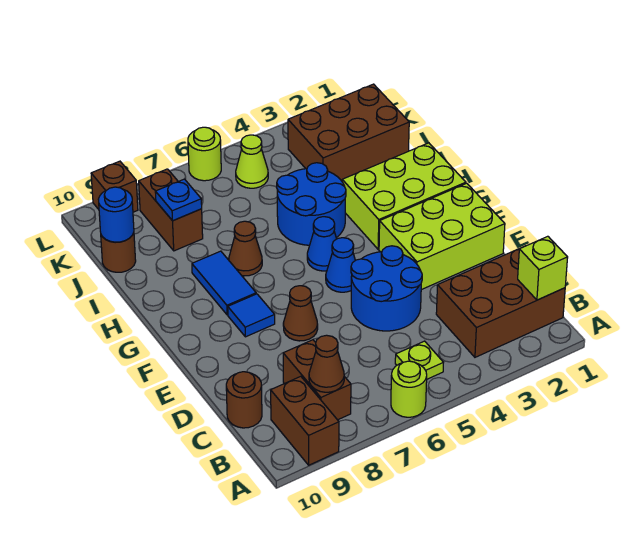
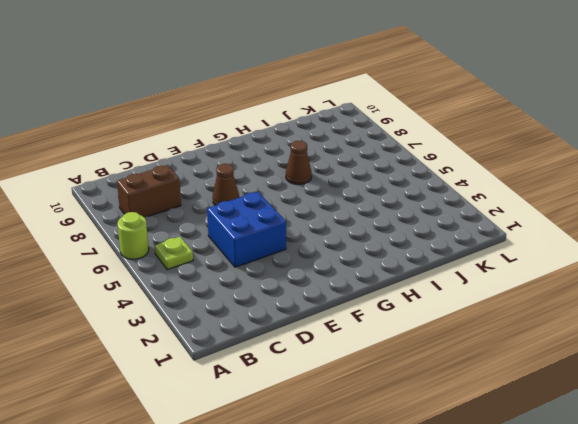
blue brick D4:E5 level 1 -> blue round brick D4:E5 level 1
none -> brown brick A9:B9 level 1
none -> brown brick B1:C3 level 1
none -> brown round brick C10 level 1

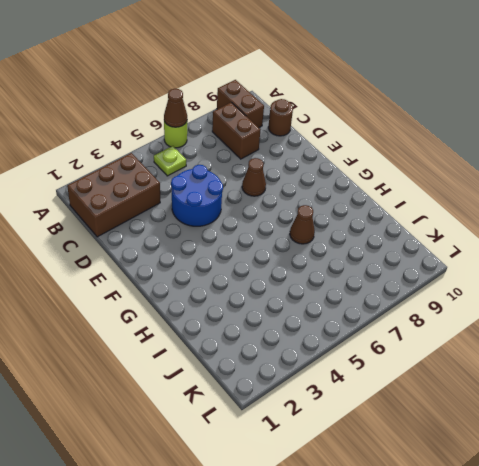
brown cone A6 level 2 -> brown cone B8 level 2
none -> lime brick E1:F3 level 1
none -> blue cone F5 level 1
none -> blue tile F8 level 1

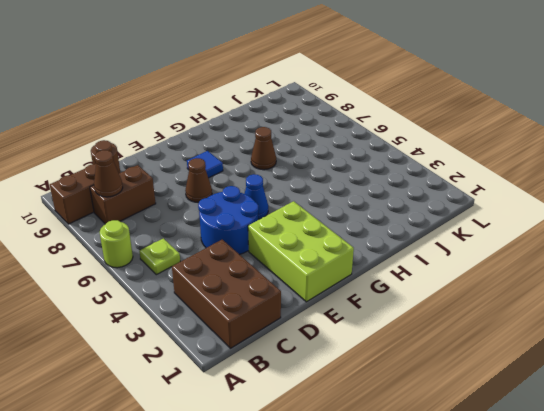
none -> lime brick G1:H3 level 1
none -> blue cone G5 level 1
none -> blue tile G8:H8 level 1

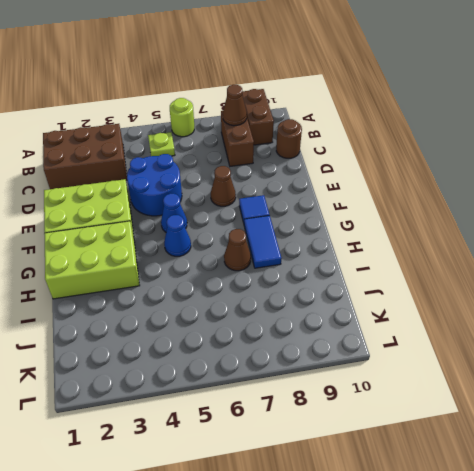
none -> blue round brick H4:I5 level 1
none -> brown brick J1:K3 level 1
none -> brown brick J8:K8 level 1

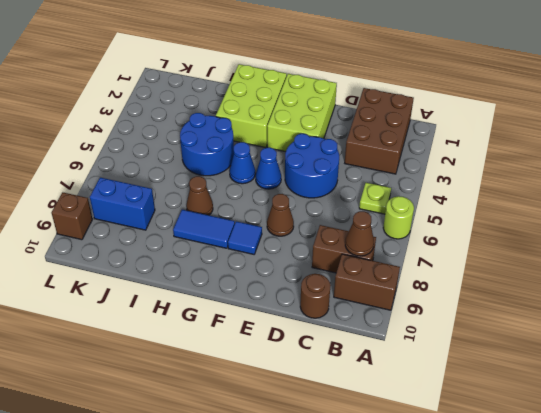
blue brick J8:K8 level 1 -> brown brick J8:K8 level 1
none -> brown brick J1:K3 level 1
none -> brown round brick J10 level 1
none -> lime cone K5 level 1

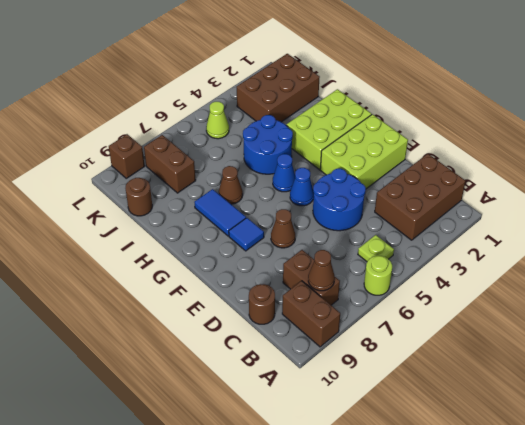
none -> lime round brick L6 level 1
none -> lime brick B1 level 2
none -> blue plate J8 level 2

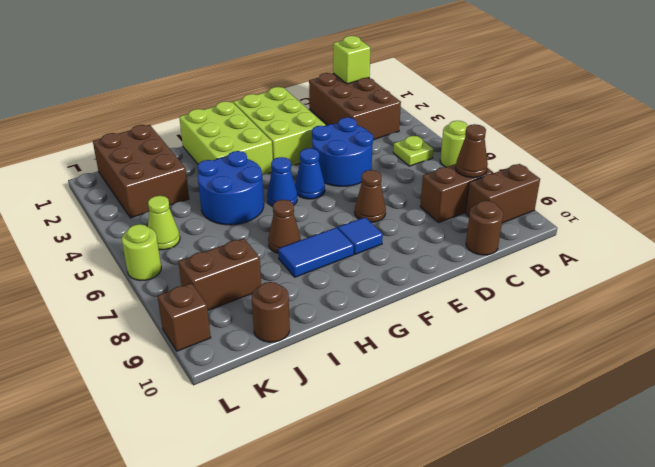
none -> blue plate J8 level 2
none -> blue round brick J10 level 2

